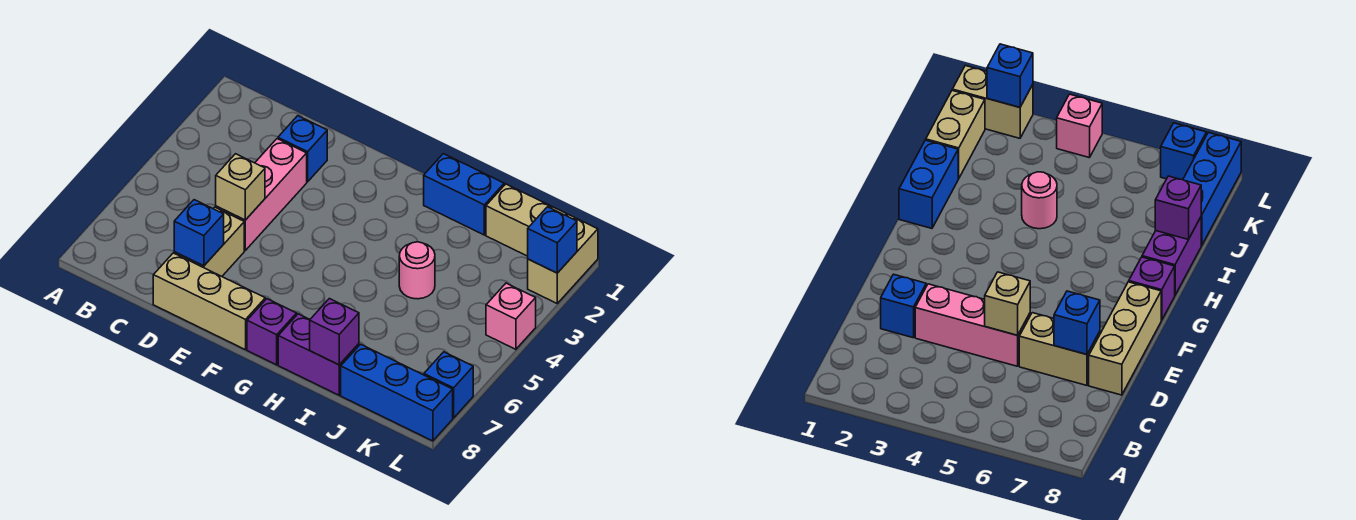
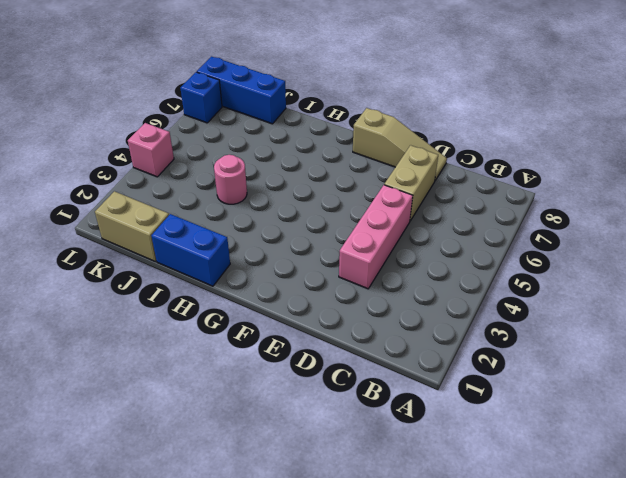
tan slope D8:F8 level 1 top F -> tan brick D8:F8 level 1
none -> blue brick D2 level 1
none -> purple brick G8 level 1
none -> purple brick H8:I8 level 1

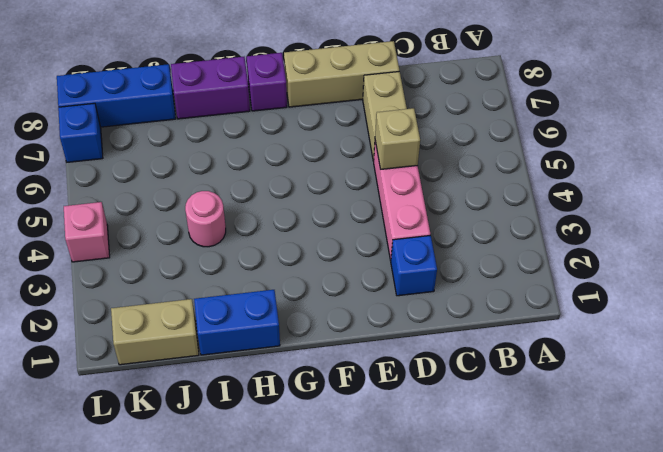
none -> tan brick L1:L2 level 1
none -> blue brick D7 level 2
none -> purple brick I8 level 2

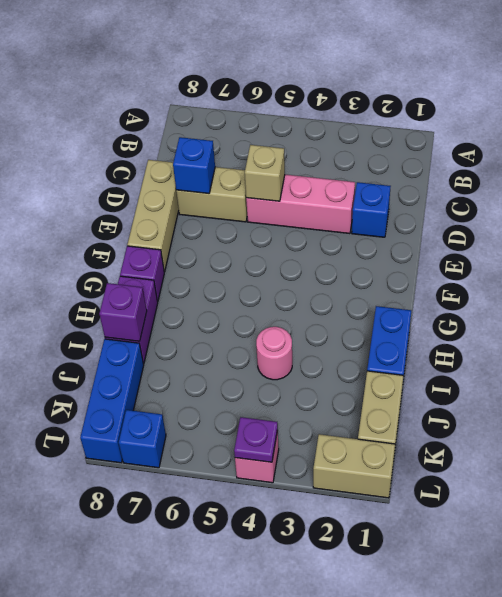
purple plate L4 level 2 -> none
none -> blue brick L2 level 2

